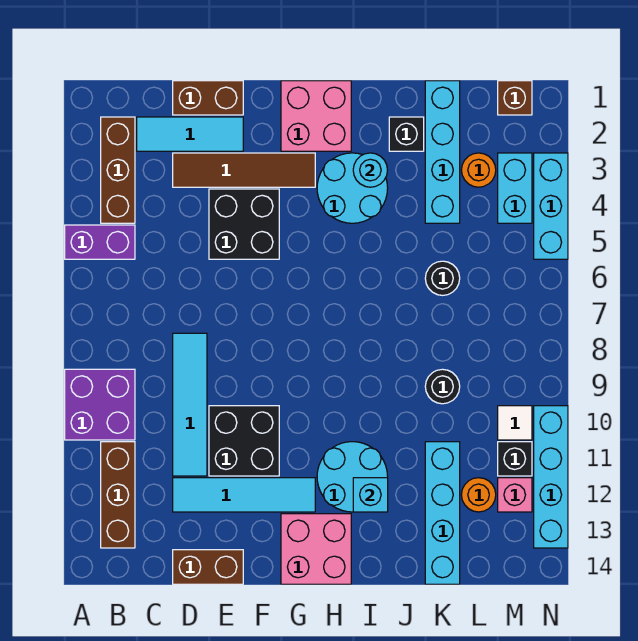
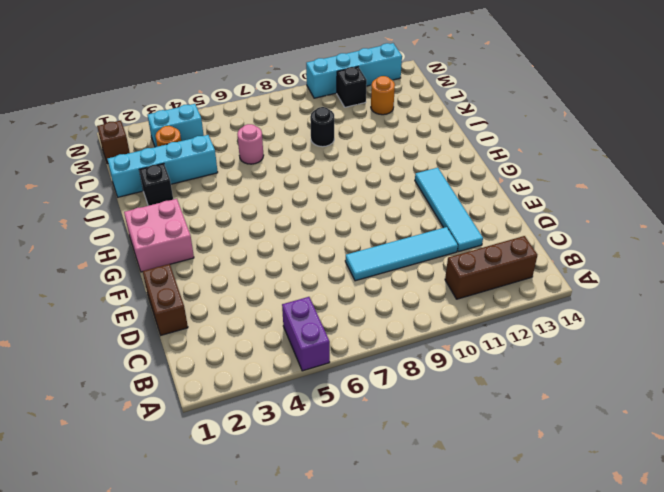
pink round brick K6 level 1 -> black round brick K6 level 1
none -> purple brick A9:B10 level 1
none -> brown brick B2:B4 level 1
none -> cyan tile C2:E2 level 1
none -> brown tile D3:G3 level 1

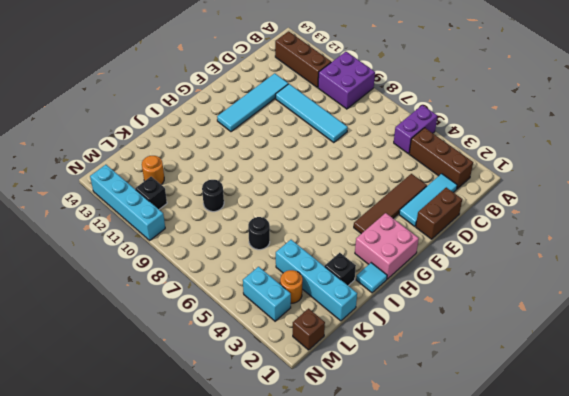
cyan tile I1 level 1 -> none
none -> brown brick D14:E14 level 1
none -> black brick E4:F5 level 1
none -> black brick E10:F11 level 1
none -> pink brick G13:H14 level 1

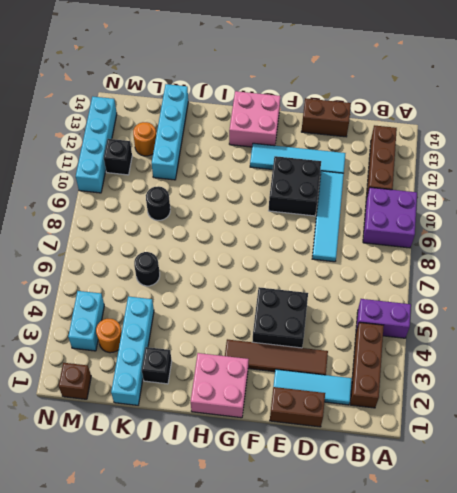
none -> cyan round brick H3:I4 level 1
none -> cyan round brick H11:I12 level 1
none -> white tile M10 level 1
none -> pink brick M12 level 1

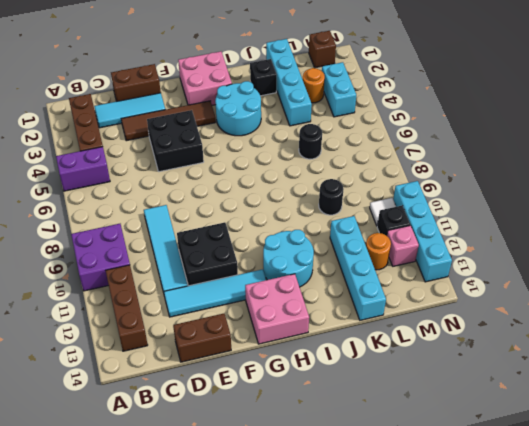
none -> cyan brick N3:N5 level 1
none -> cyan round brick I3 level 2
none -> cyan brick I12 level 2

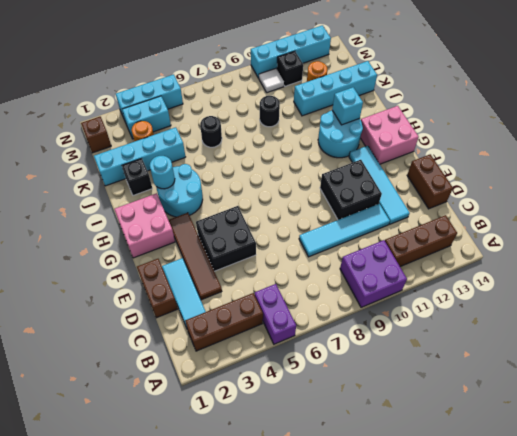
none -> pink brick M12 level 1

